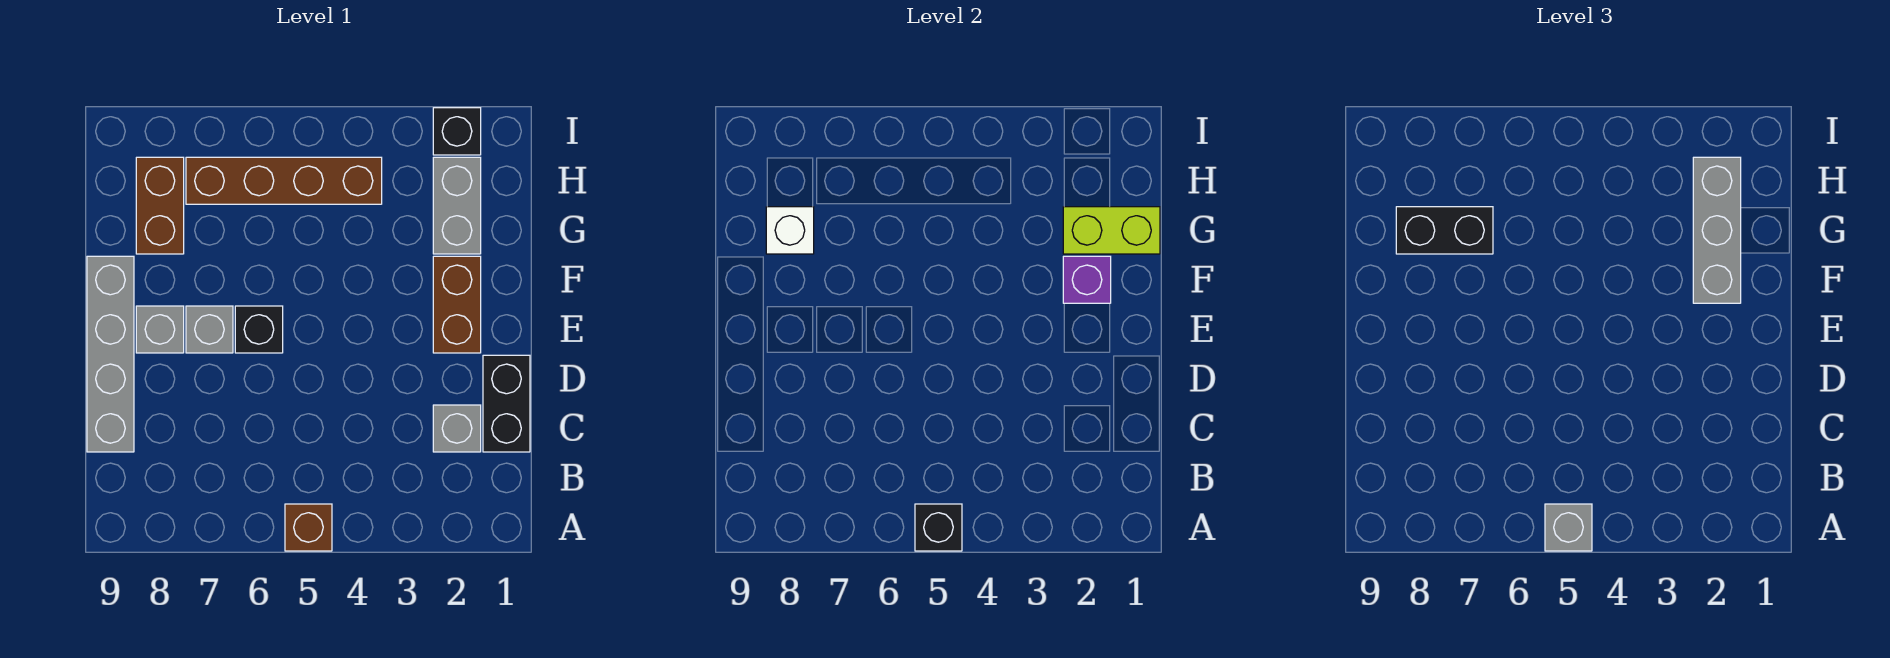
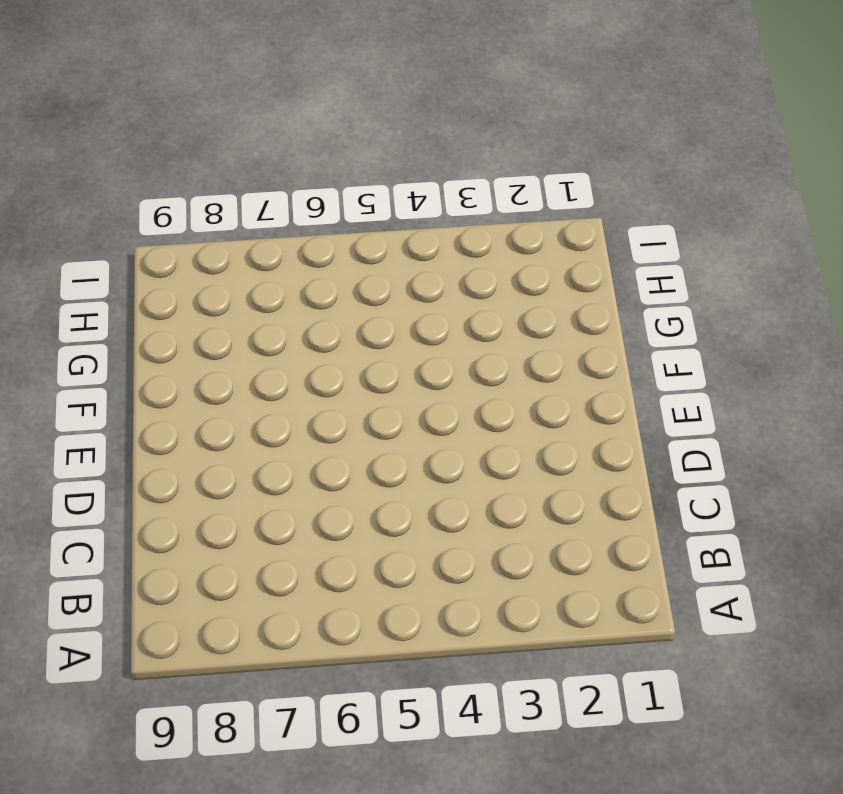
none -> brown brick A5 level 1
none -> black brick C1:D1 level 1
none -> grey brick C2 level 1

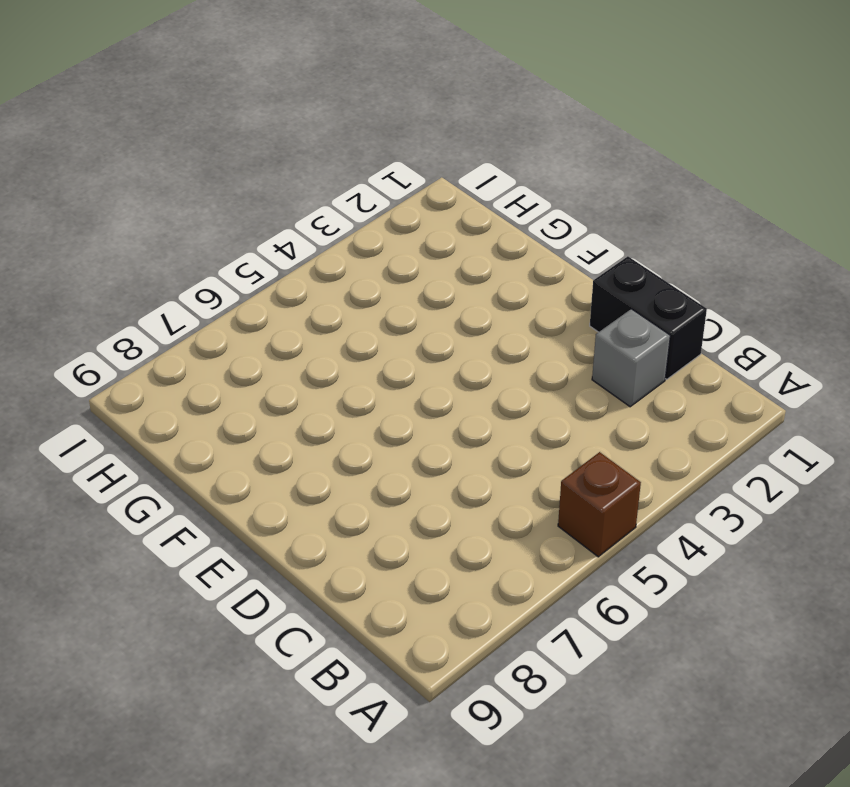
none -> grey brick C9:F9 level 1
none -> brown brick E2:F2 level 1
none -> black brick E6 level 1

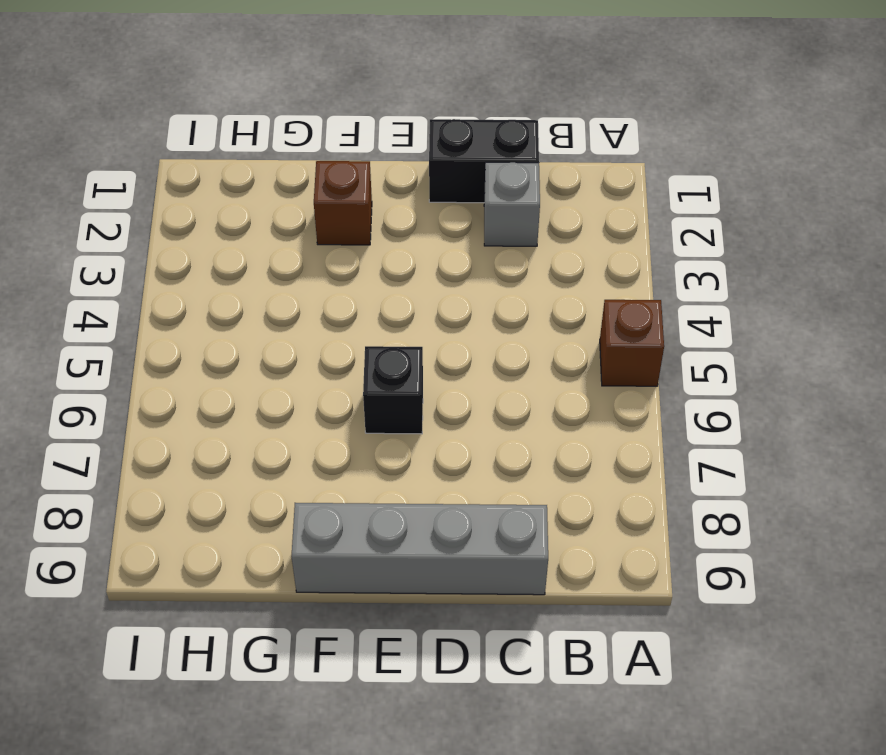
brown brick F2 level 1 -> brown brick E2:F2 level 1
none -> grey brick E7 level 1
none -> grey brick E8 level 1
none -> grey brick G2:H2 level 1

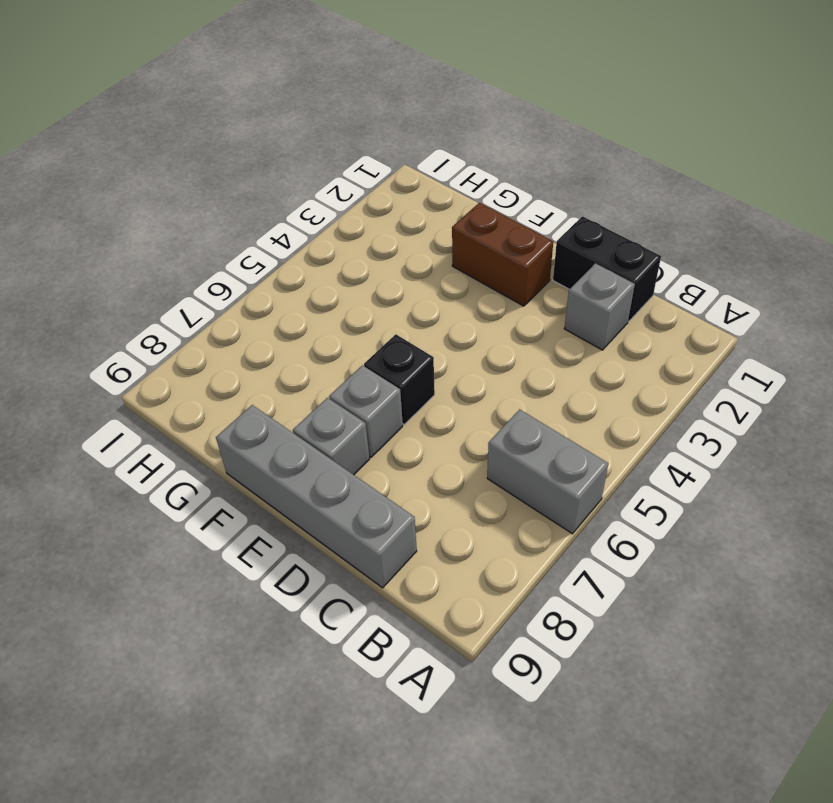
grey brick A6:B6 level 1 -> grey brick G2:H2 level 1
none -> brown brick A5 level 1
none -> brown brick G8:H8 level 1
none -> brown brick H4:H7 level 1

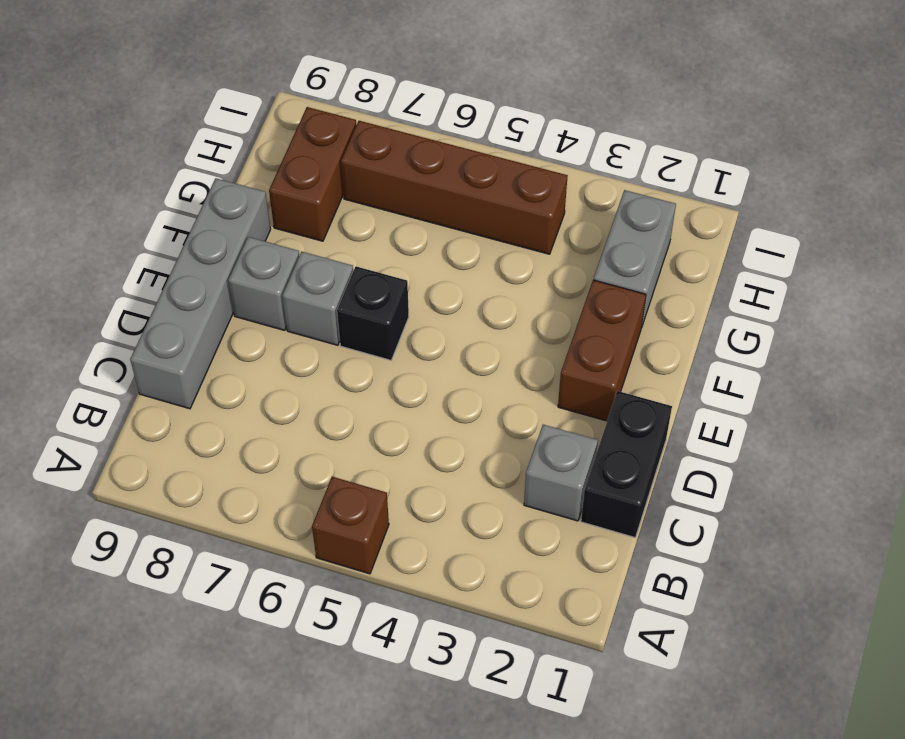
none -> black brick I2 level 1
none -> black brick A5 level 2
none -> purple brick F2 level 2

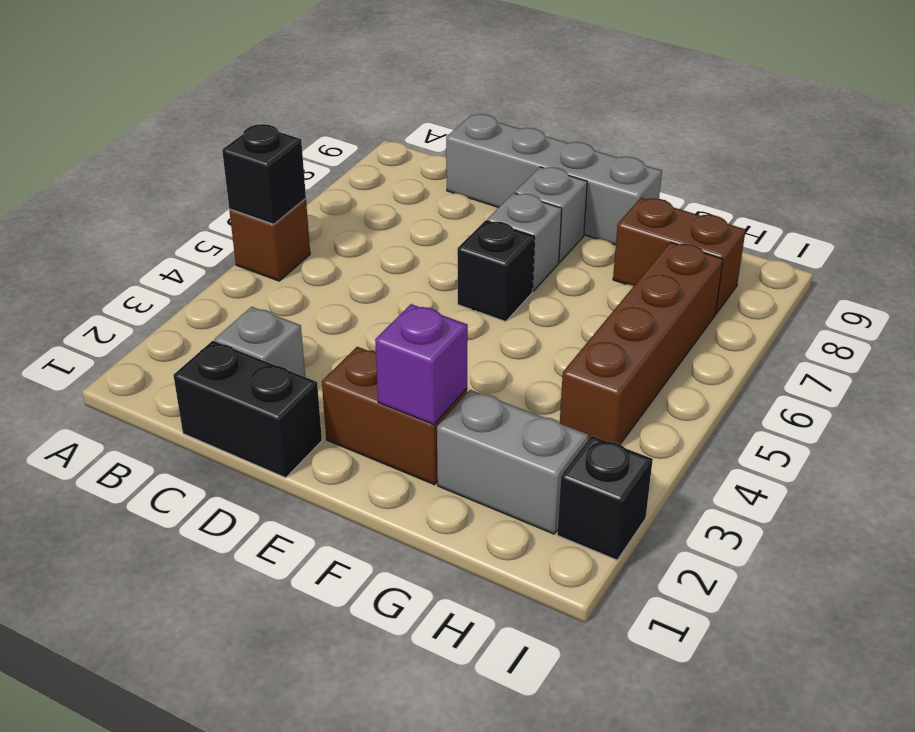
none -> lime brick G1:G2 level 2
none -> white brick G8 level 2
none -> grey brick A5 level 3

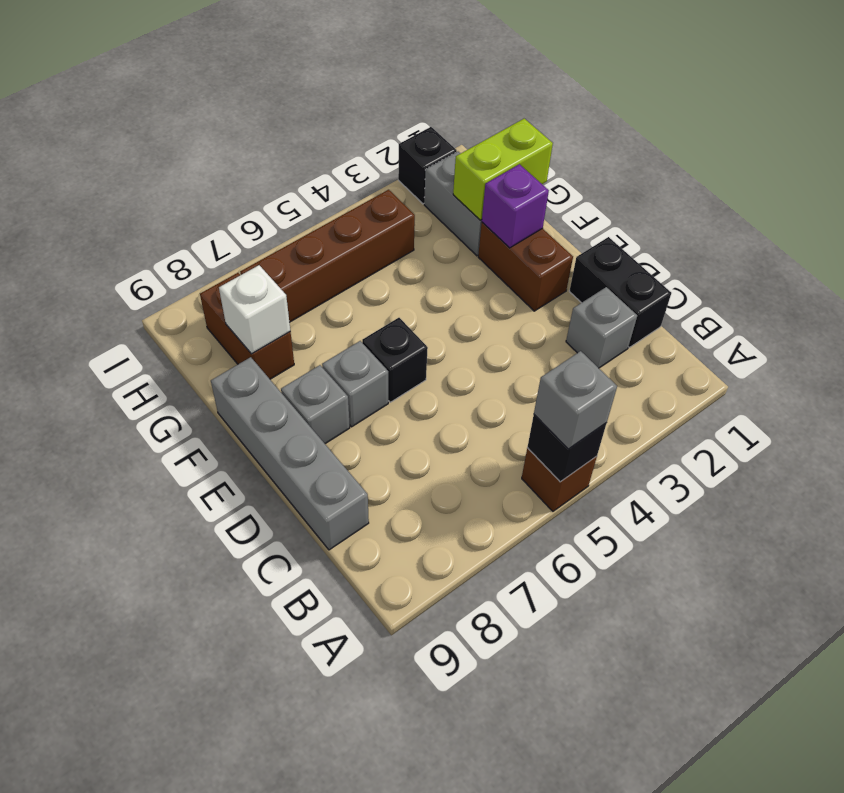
none -> grey brick F2:H2 level 3
none -> black brick G7:G8 level 3

